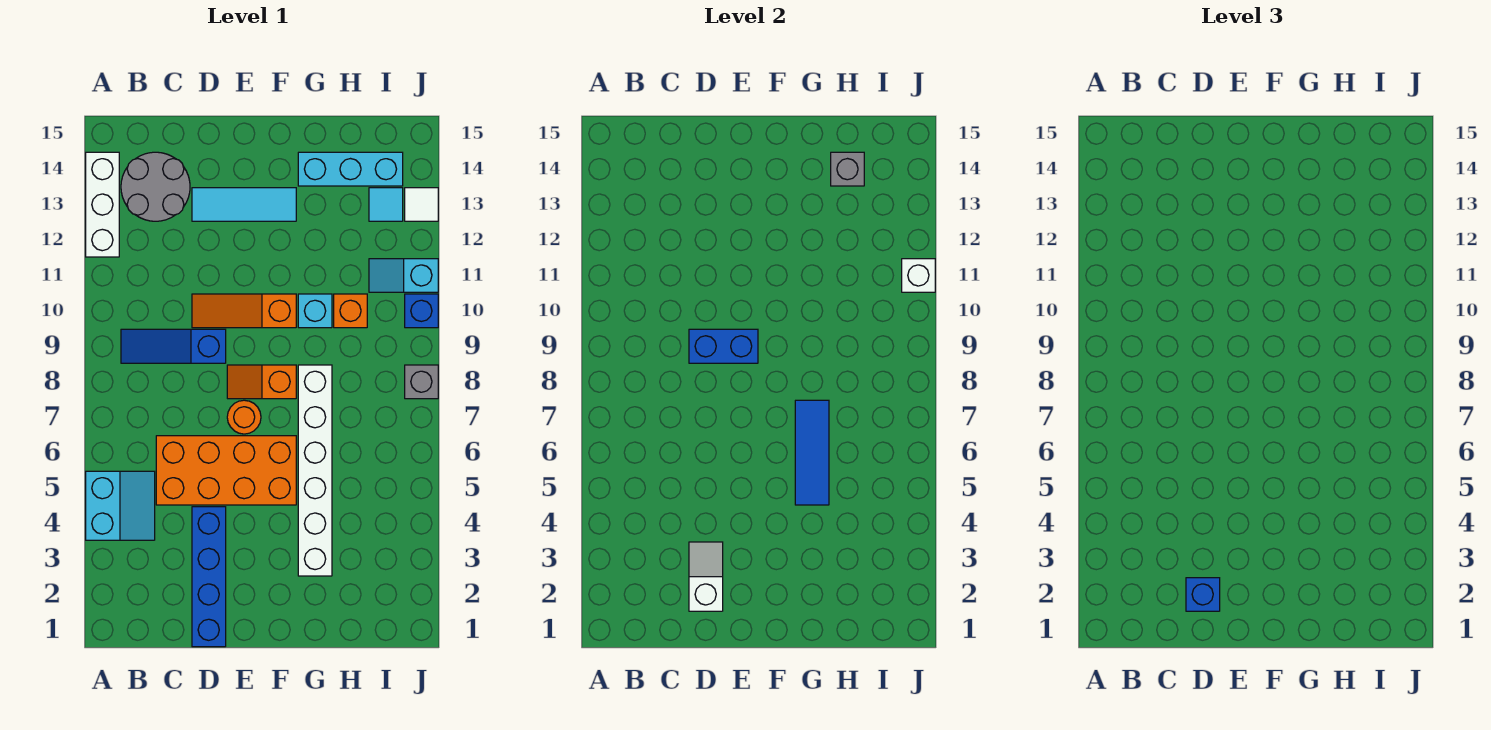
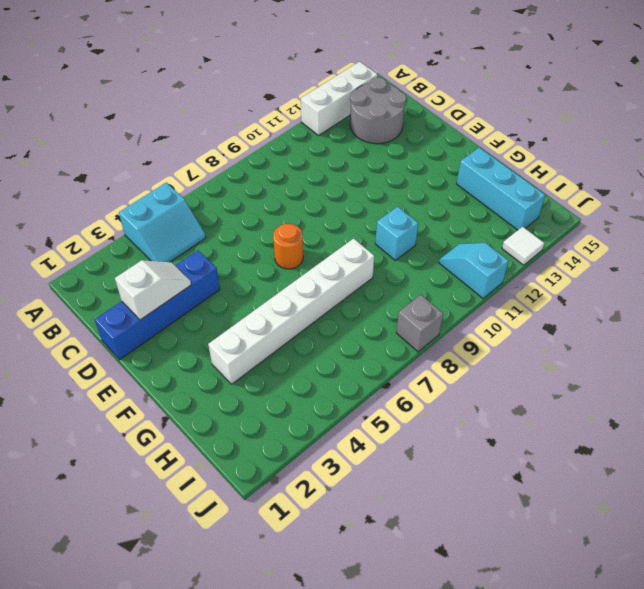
none -> blue slope B9:D9 level 1 top D
none -> orange brick C5:F6 level 1
none -> orange slope D10:F10 level 1 top F

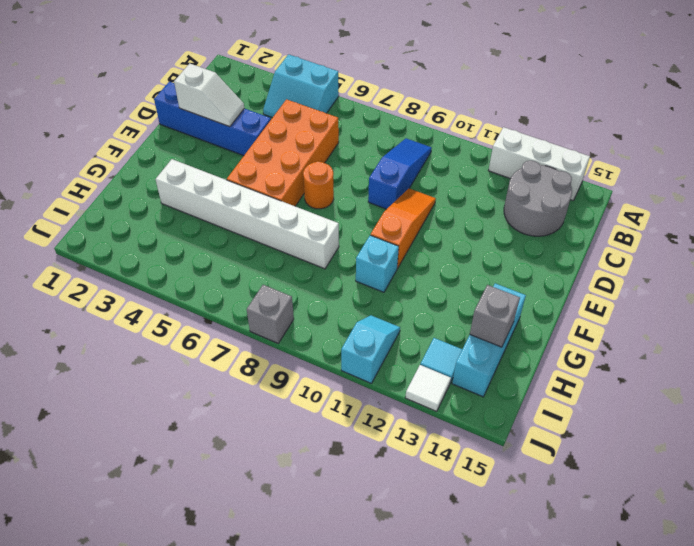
none -> cyan tile D13:F13 level 1
none -> orange slope E8:F8 level 1 top F
none -> orange brick H10 level 1

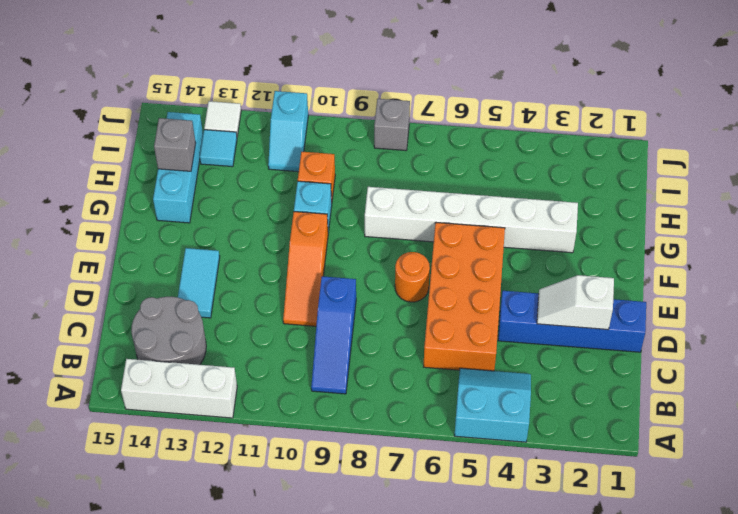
cyan tile D13:E13 level 1 -> cyan tile D13:F13 level 1
none -> orange slope E8:F8 level 1 top F
none -> blue brick J10 level 1
none -> blue brick D9:E9 level 2

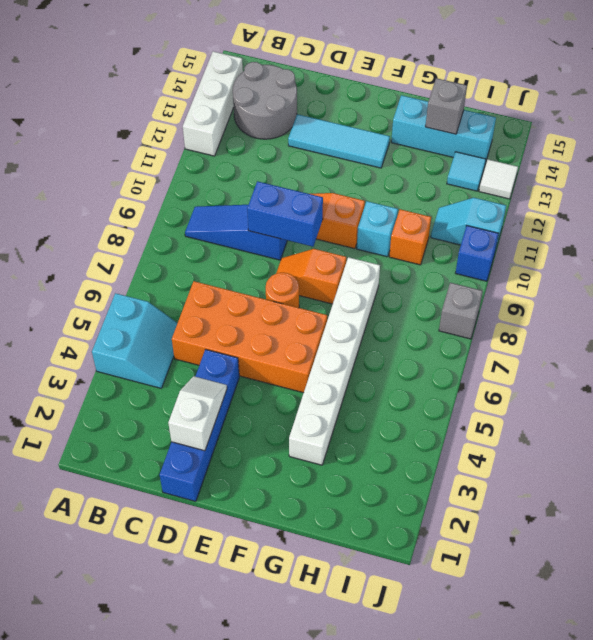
none -> blue tile G5:G7 level 2
none -> white brick J11 level 2
none -> blue brick D2 level 3

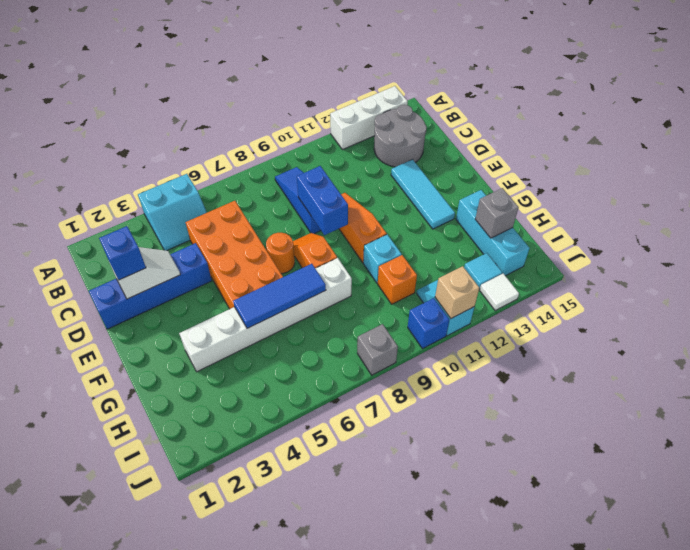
tan brick J11 level 2 -> white brick J11 level 2

